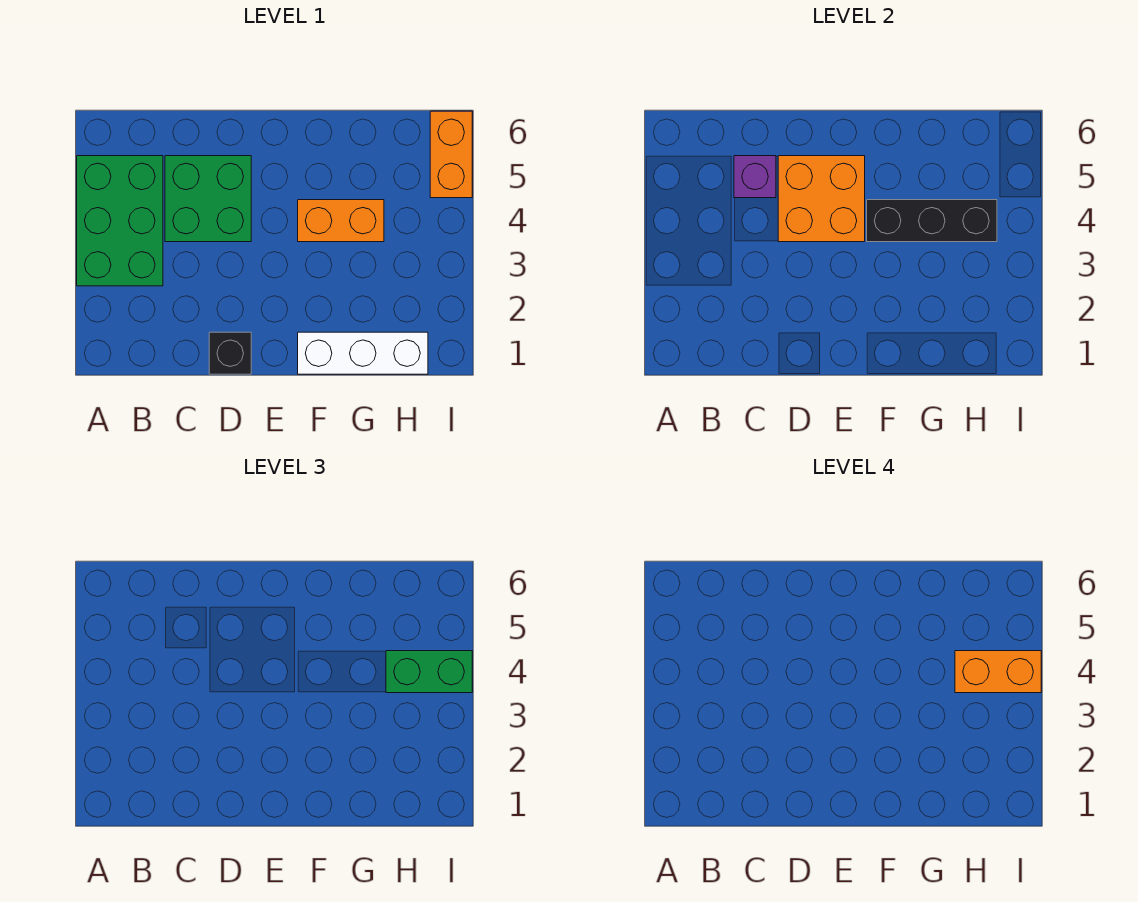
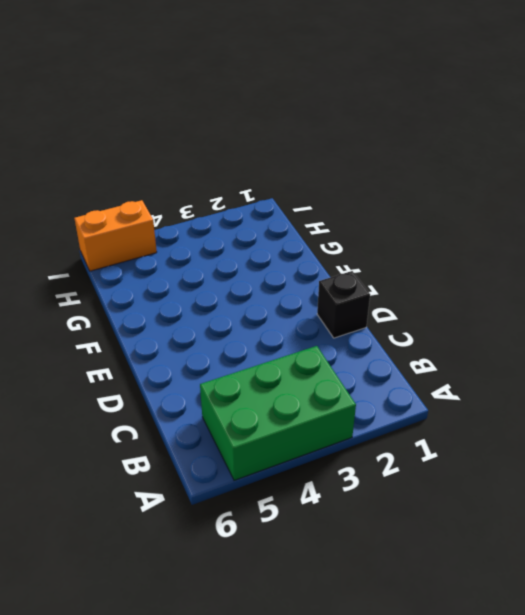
none -> green brick C4:D5 level 1
none -> white brick F1:H1 level 1

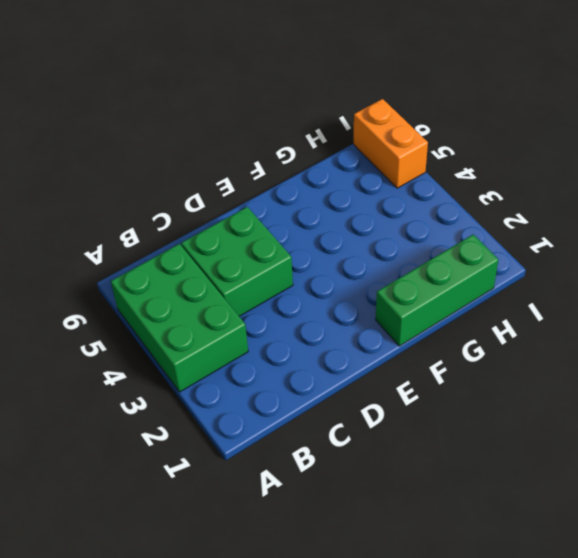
green brick F1:H1 level 1 -> white brick F1:H1 level 1
none -> black brick D1 level 1
none -> orange brick F4:G4 level 1

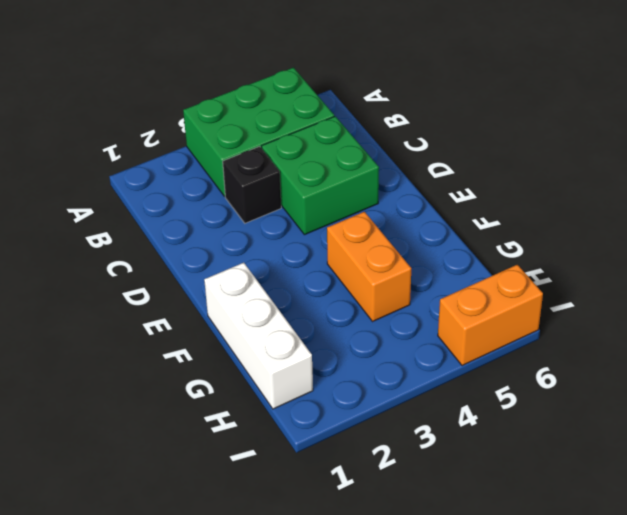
black brick C3 level 1 -> black brick D1 level 1
none -> purple brick C5 level 2
none -> orange brick D4:E5 level 2

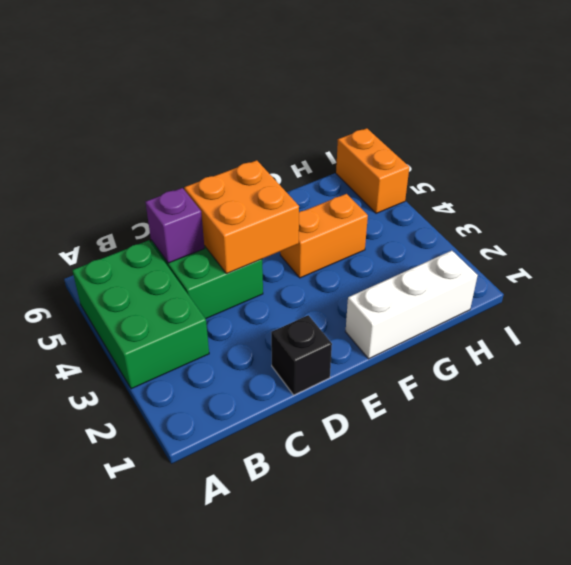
none -> black brick F4:H4 level 2
none -> green brick H4:I4 level 3

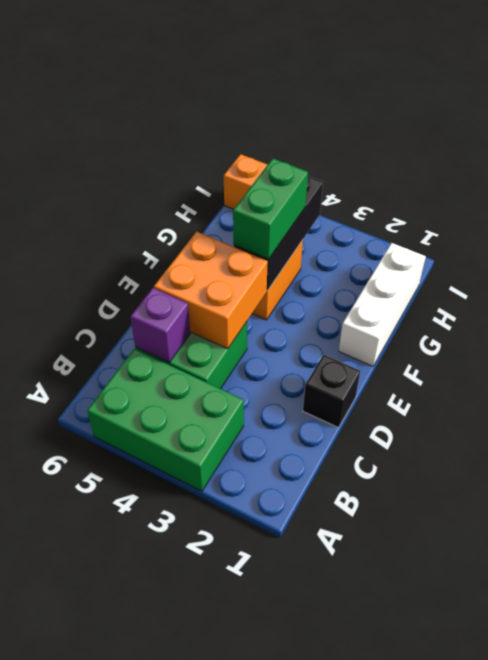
green brick F4:G4 level 3 -> green brick H4:I4 level 3
none -> orange brick H4:I4 level 4

